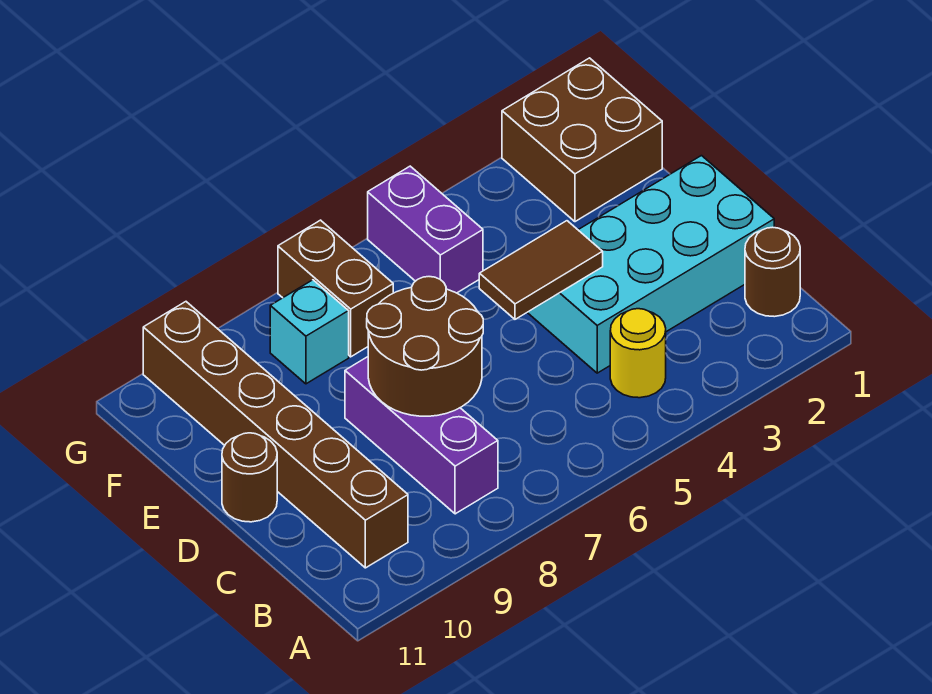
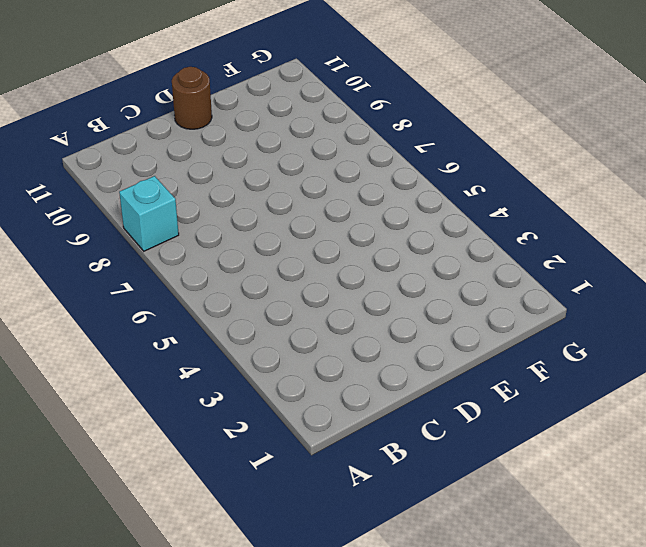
cyan brick A8 level 1 -> cyan brick F8 level 1
none -> brown round brick B1 level 1
none -> yellow round brick B4 level 1
none -> purple brick B8:D8 level 1

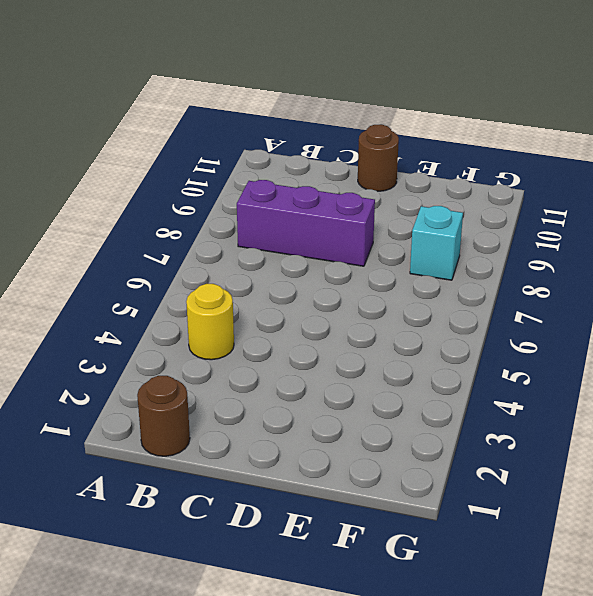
none -> brown brick B10:G10 level 1
none -> cyan brick C1:D4 level 1
none -> brown brick F1:G2 level 1

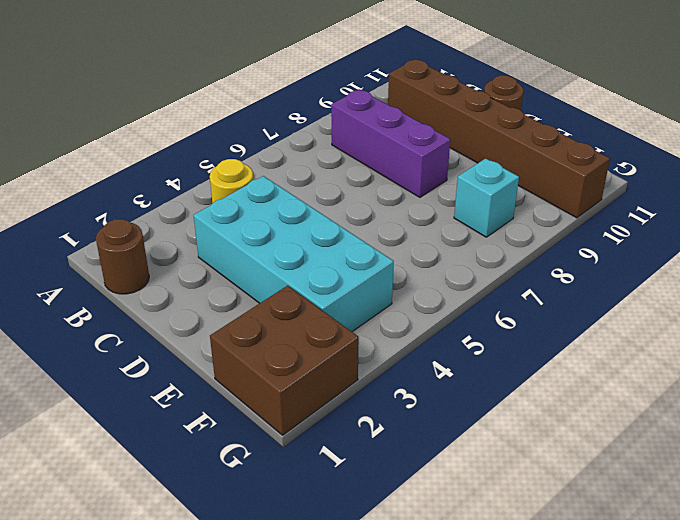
cyan brick C3:F4 level 1 -> cyan brick C1:D4 level 1
none -> purple brick F5:G5 level 1
none -> brown brick F7:G7 level 1
none -> brown round brick C7:D8 level 2

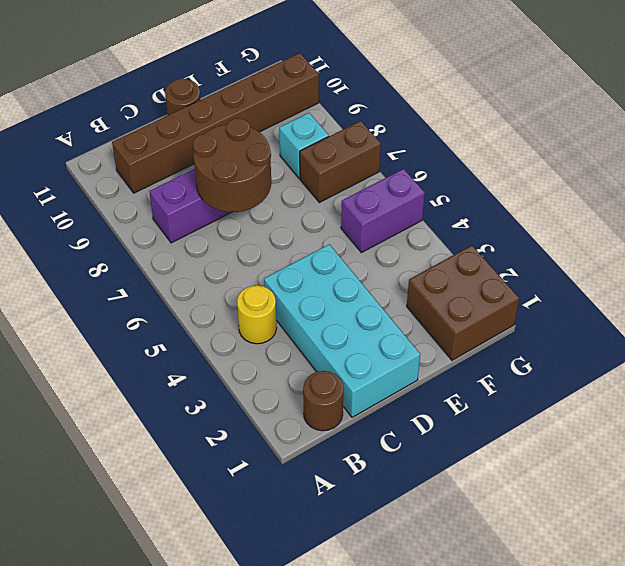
none -> brown tile D4:D5 level 2

